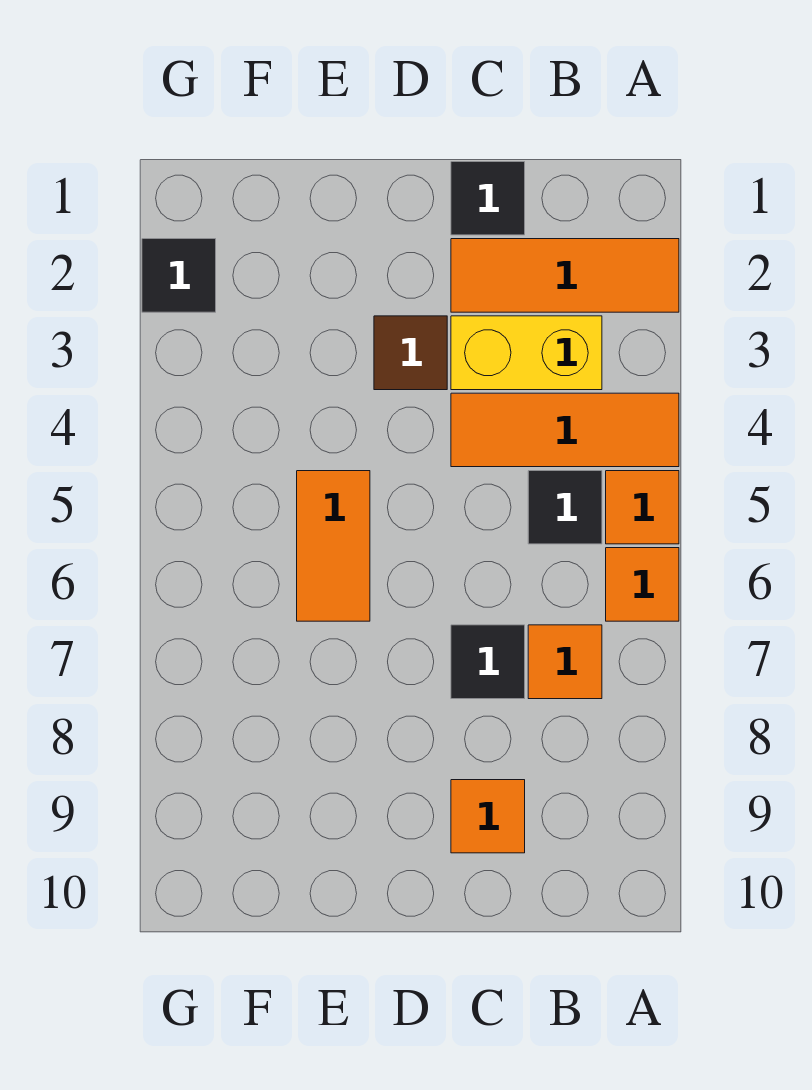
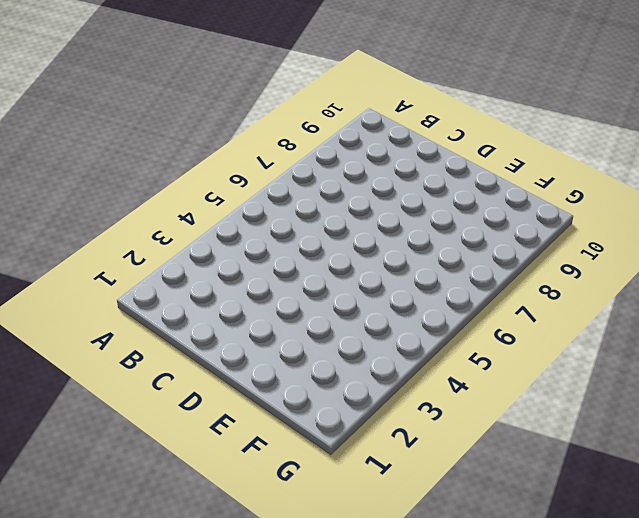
none -> orange tile A2:C2 level 1
none -> orange tile A4:C4 level 1
none -> orange tile A5 level 1

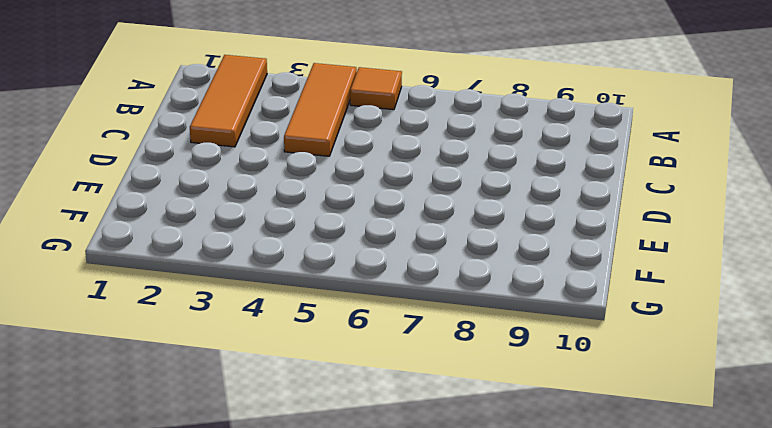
none -> orange tile A6 level 1
none -> yellow brick B3:C3 level 1
none -> black tile B5 level 1

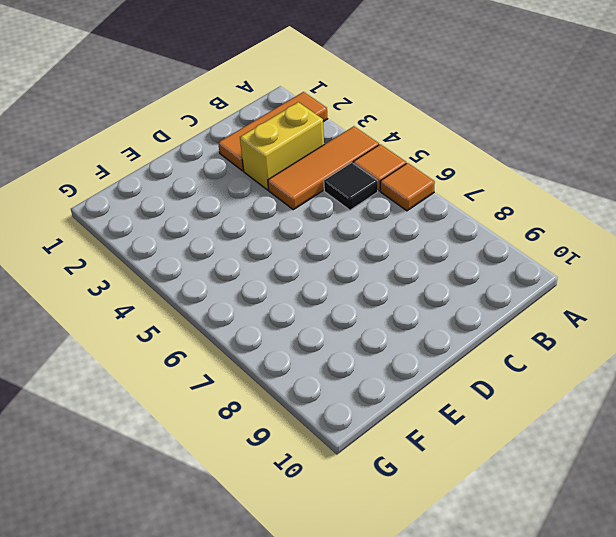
none -> orange tile B7 level 1
none -> black tile C1 level 1
none -> black tile C7 level 1

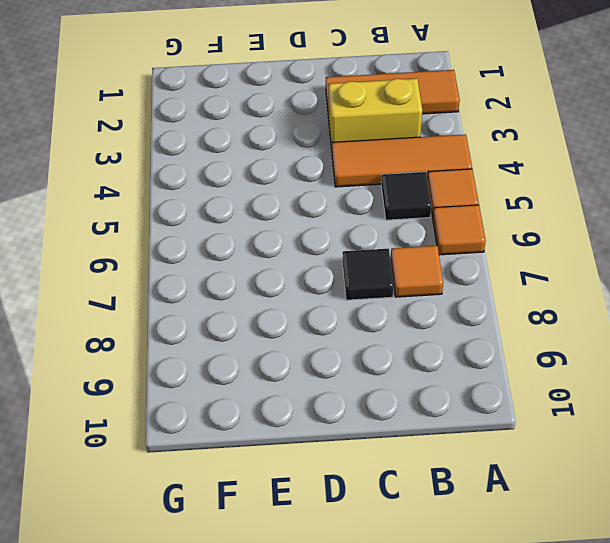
none -> black tile C1 level 1
none -> orange tile C9 level 1
none -> brown tile D3 level 1

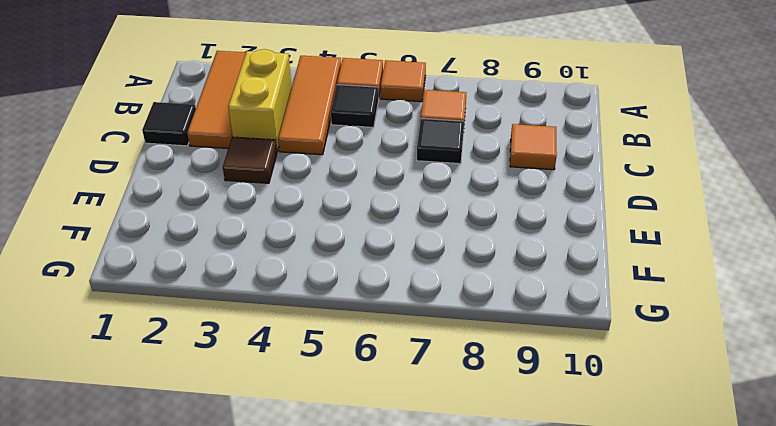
none -> orange tile E5:E6 level 1
none -> black tile G2 level 1

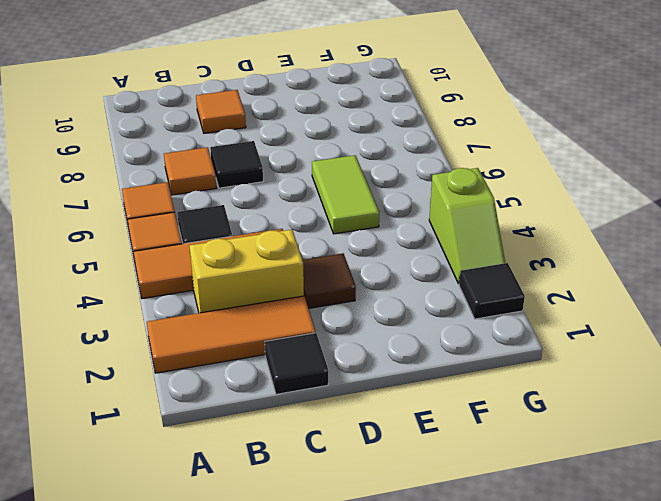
lime tile E5:E6 level 1 -> orange tile E5:E6 level 1
lime slope G3:G4 level 1 top 4 -> none

